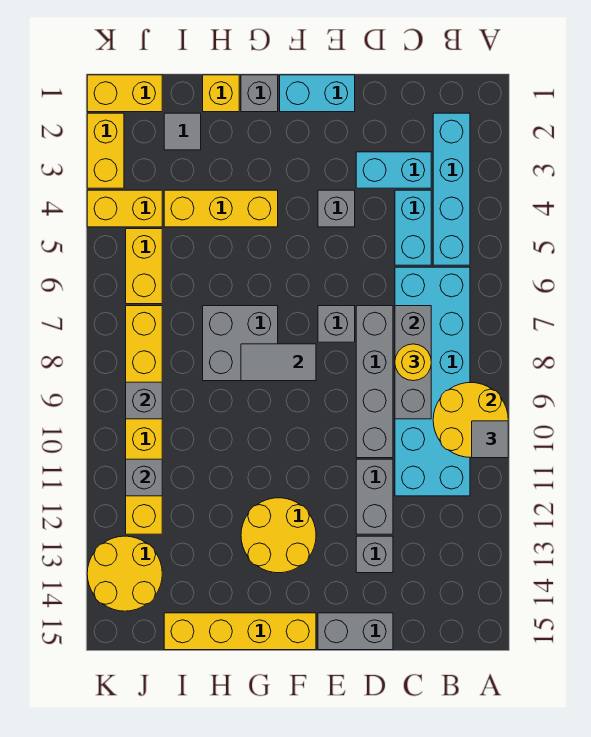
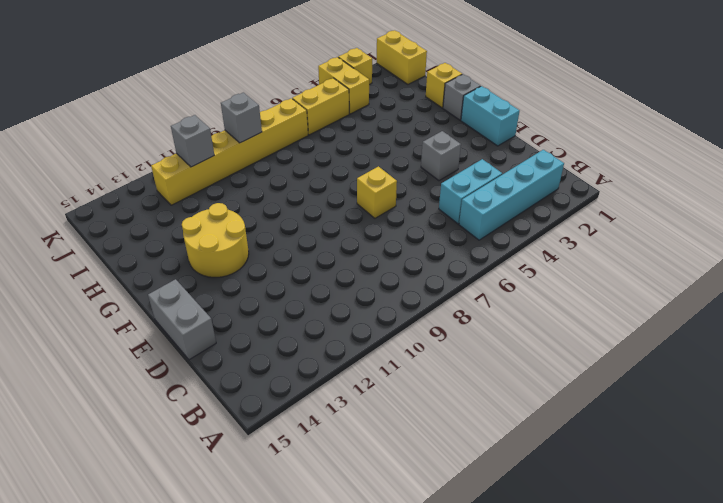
yellow brick E7 level 1 -> grey brick E7 level 1
yellow brick K3 level 1 -> yellow brick K2:K3 level 1
none -> cyan brick B6:C11 level 1
none -> cyan brick C3:D3 level 1
none -> grey brick D7:D10 level 1
none -> grey brick D11:D12 level 1

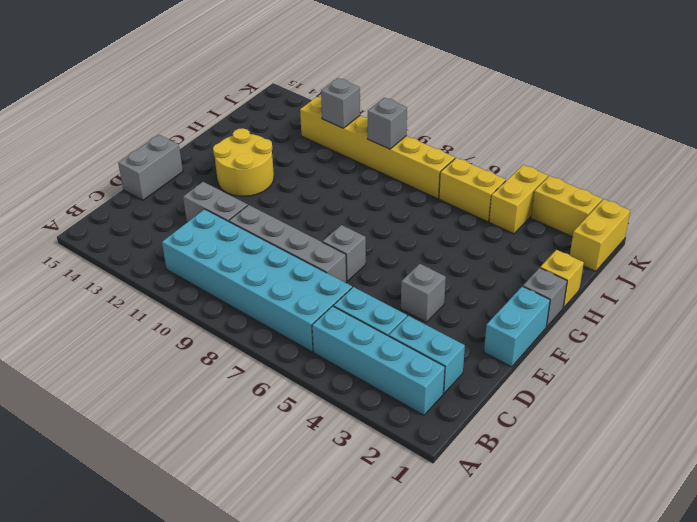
cyan brick C2:C3 level 1 -> cyan brick C3:D3 level 1
none -> grey brick D13 level 1
none -> yellow brick F15:I15 level 1
none -> yellow brick G4:I4 level 1
none -> grey brick G7:H8 level 1

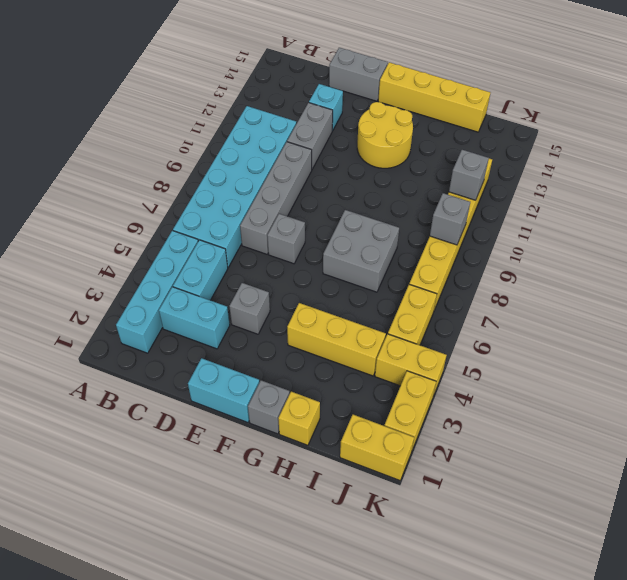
cyan brick D13 level 1 -> grey brick D13 level 1
none -> grey tile I2 level 1
none -> yellow round brick J13:K14 level 1
none -> yellow round brick A9:B10 level 2
none -> grey brick C7:C9 level 2

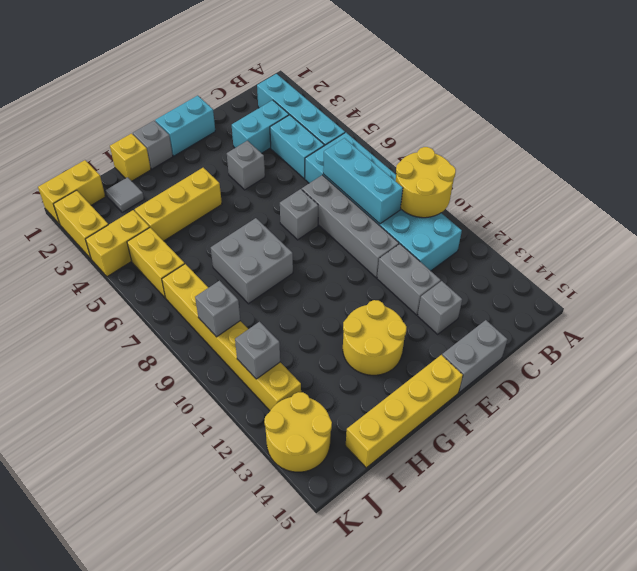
cyan brick C7:C9 level 2 -> grey brick C7:C9 level 2
none -> grey tile F8:G8 level 2
none -> grey tile A10 level 3
none -> yellow round brick C8 level 3

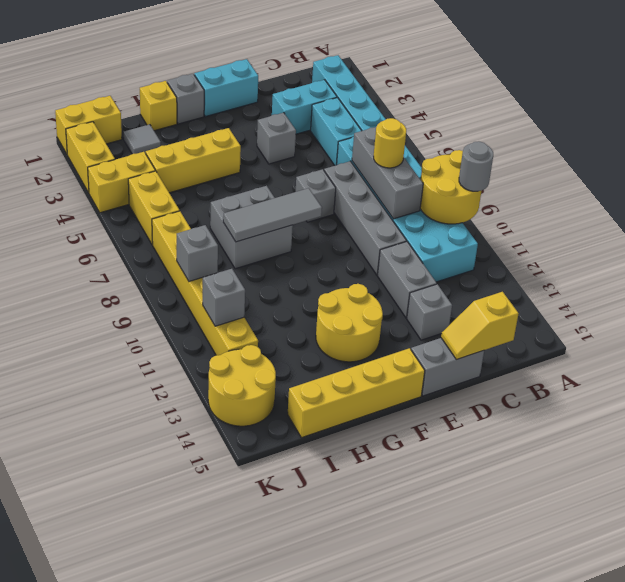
grey round brick A10 level 3 -> grey tile A10 level 3
yellow slope C15:D15 level 2 top C -> none
grey tile F8:H8 level 2 -> grey tile F8:G8 level 2

